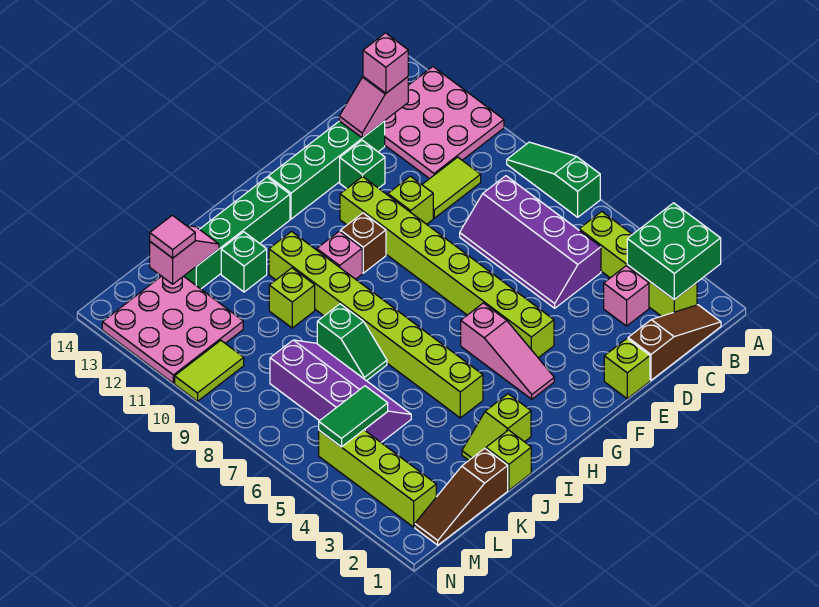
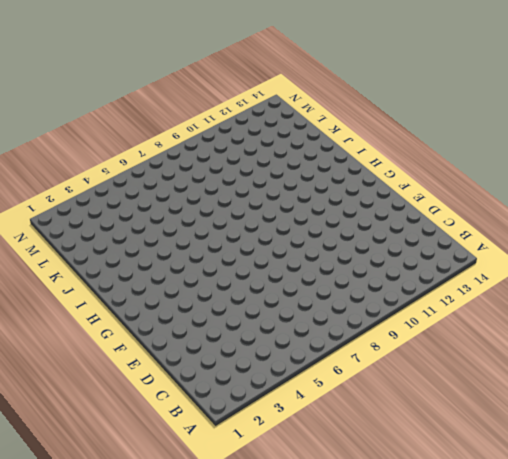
none -> green slope A7:A9 level 1 top 7
none -> pink plate A11:C13 level 1
none -> brown slope B1:D1 level 1 top D
none -> lime brick B2:B5 level 1

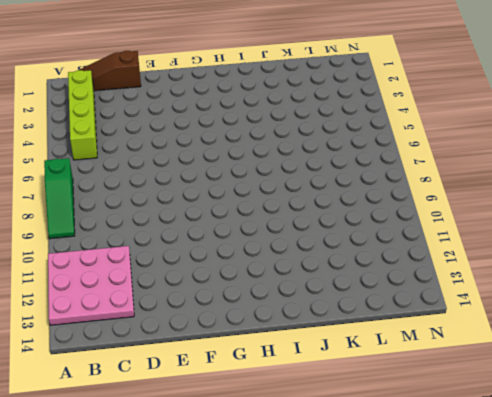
none -> pink brick C3 level 1
none -> purple slope C5:D8 level 1 top C
none -> lime tile C10:D10 level 1
none -> green brick D13:G13 level 1

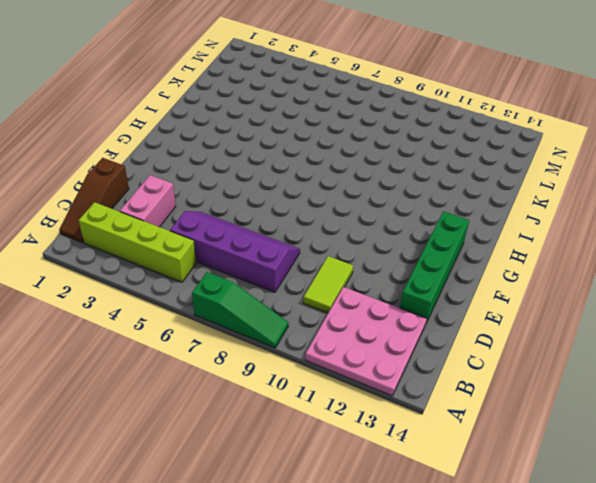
pink brick C3:D3 level 1 -> pink brick C3 level 1
none -> lime brick E1 level 1
none -> lime brick E10 level 1
none -> green brick E12 level 1
none -> lime brick F4:F11 level 1

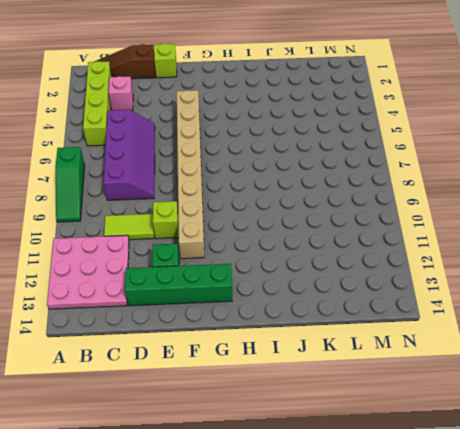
tan brick F4:F11 level 1 -> lime brick F4:F11 level 1
none -> pink slope G3:G5 level 1 top 5
none -> brown brick G10 level 1
none -> pink brick H10 level 1
none -> green brick H13:K13 level 1

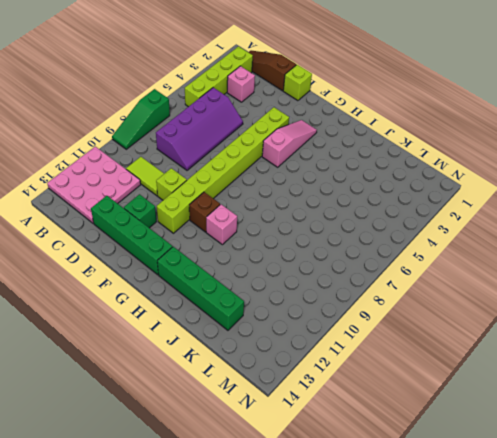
none -> lime slope I2:J2 level 1 top I
none -> lime brick I4:I11 level 1
none -> lime brick J1 level 1
none -> green slope J7:J8 level 1 top 8

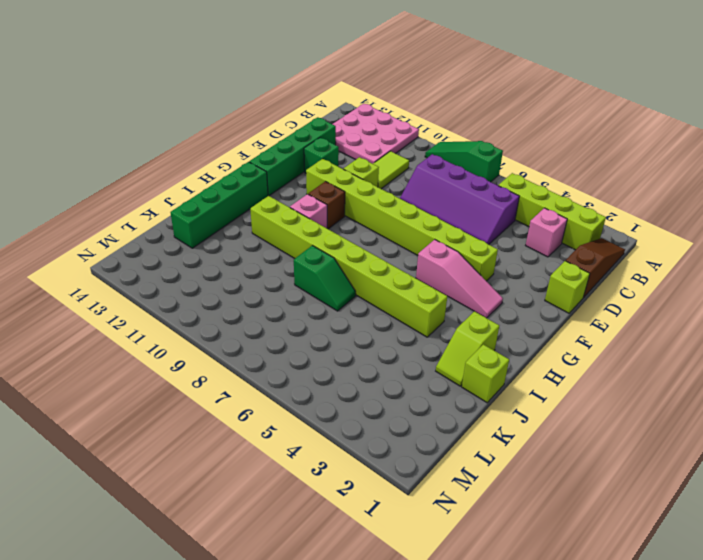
none -> lime brick J10 level 1
none -> green brick J12 level 1
none -> brown slope K1:M1 level 1 top K
none -> purple slope K5:L8 level 1 top L

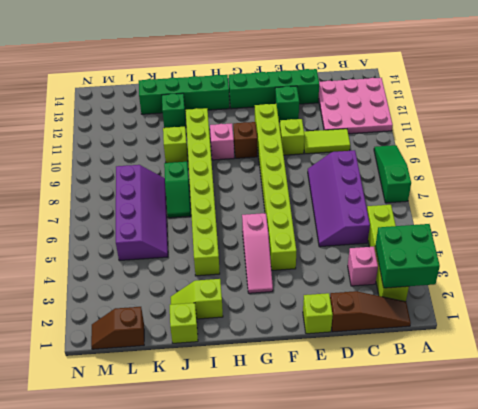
brown slope L1:M1 level 1 top L -> brown slope K1:M1 level 1 top K
none -> pink plate L11:N13 level 1
none -> lime brick M2:M5 level 1
none -> lime tile M10:N10 level 1
none -> pink slope C13:D13 level 2 top C

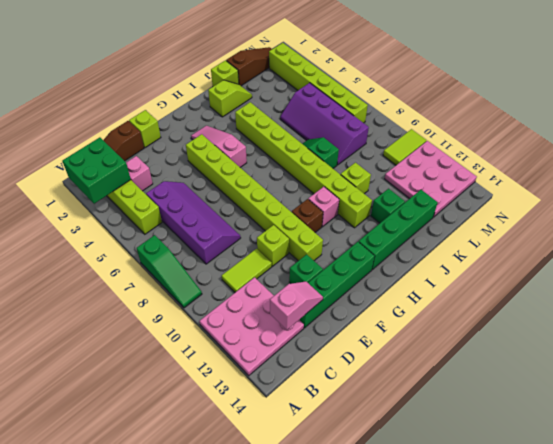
lime brick M2:M7 level 1 -> lime brick M2:M5 level 1
none -> pink slope K13:L13 level 2 top L
none -> green tile L5:M5 level 2
none -> pink brick C13 level 3
none -> pink tile L13 level 3

